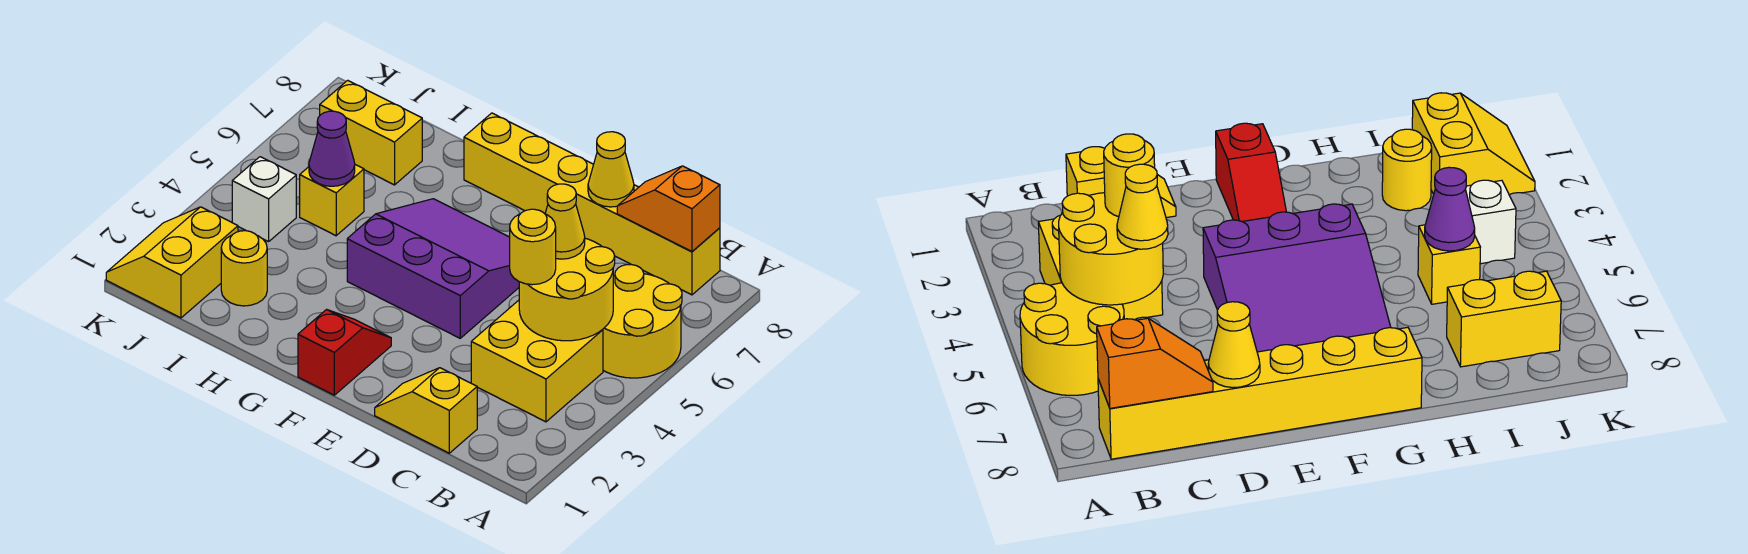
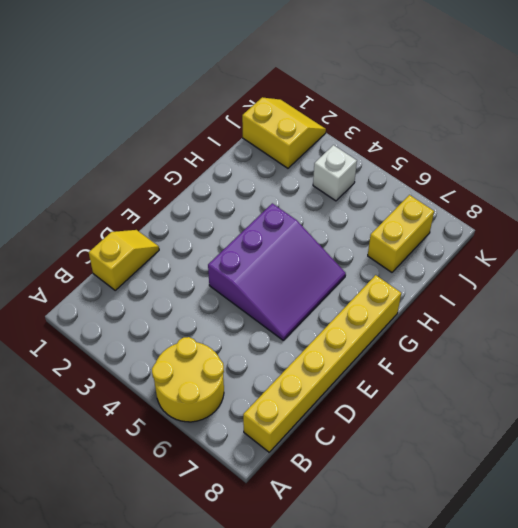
none -> yellow brick B3:C4 level 1
none -> red slope F1:F2 level 1 top 1
none -> yellow round brick I2 level 1

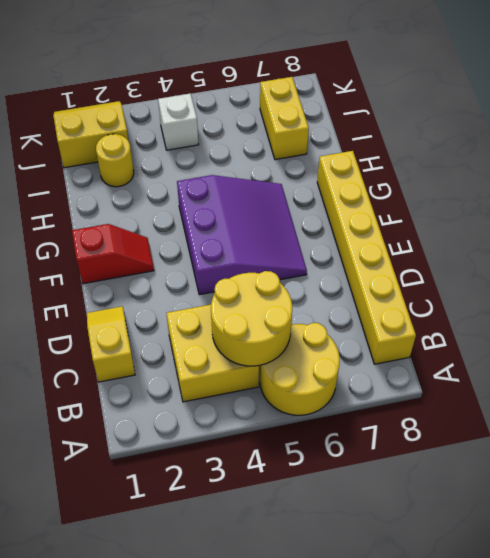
none -> yellow brick I5 level 1
none -> orange slope B8:C8 level 2 top B
none -> yellow cone D8 level 2

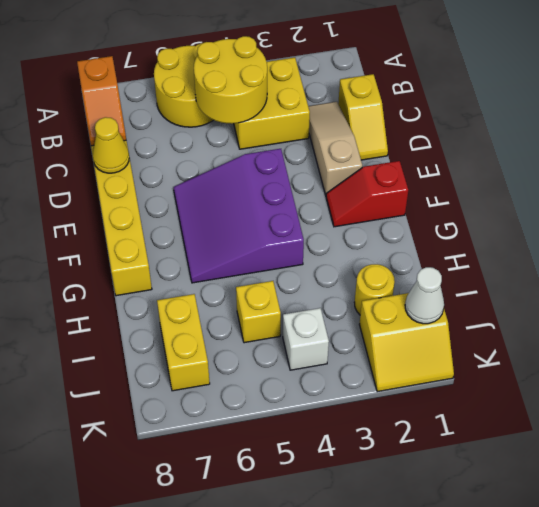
tan slope C2:E2 level 1 top E -> none
white cone J1 level 2 -> none
none -> purple cone I5 level 2
none -> yellow round brick C4 level 3
none -> yellow cone C5 level 3

